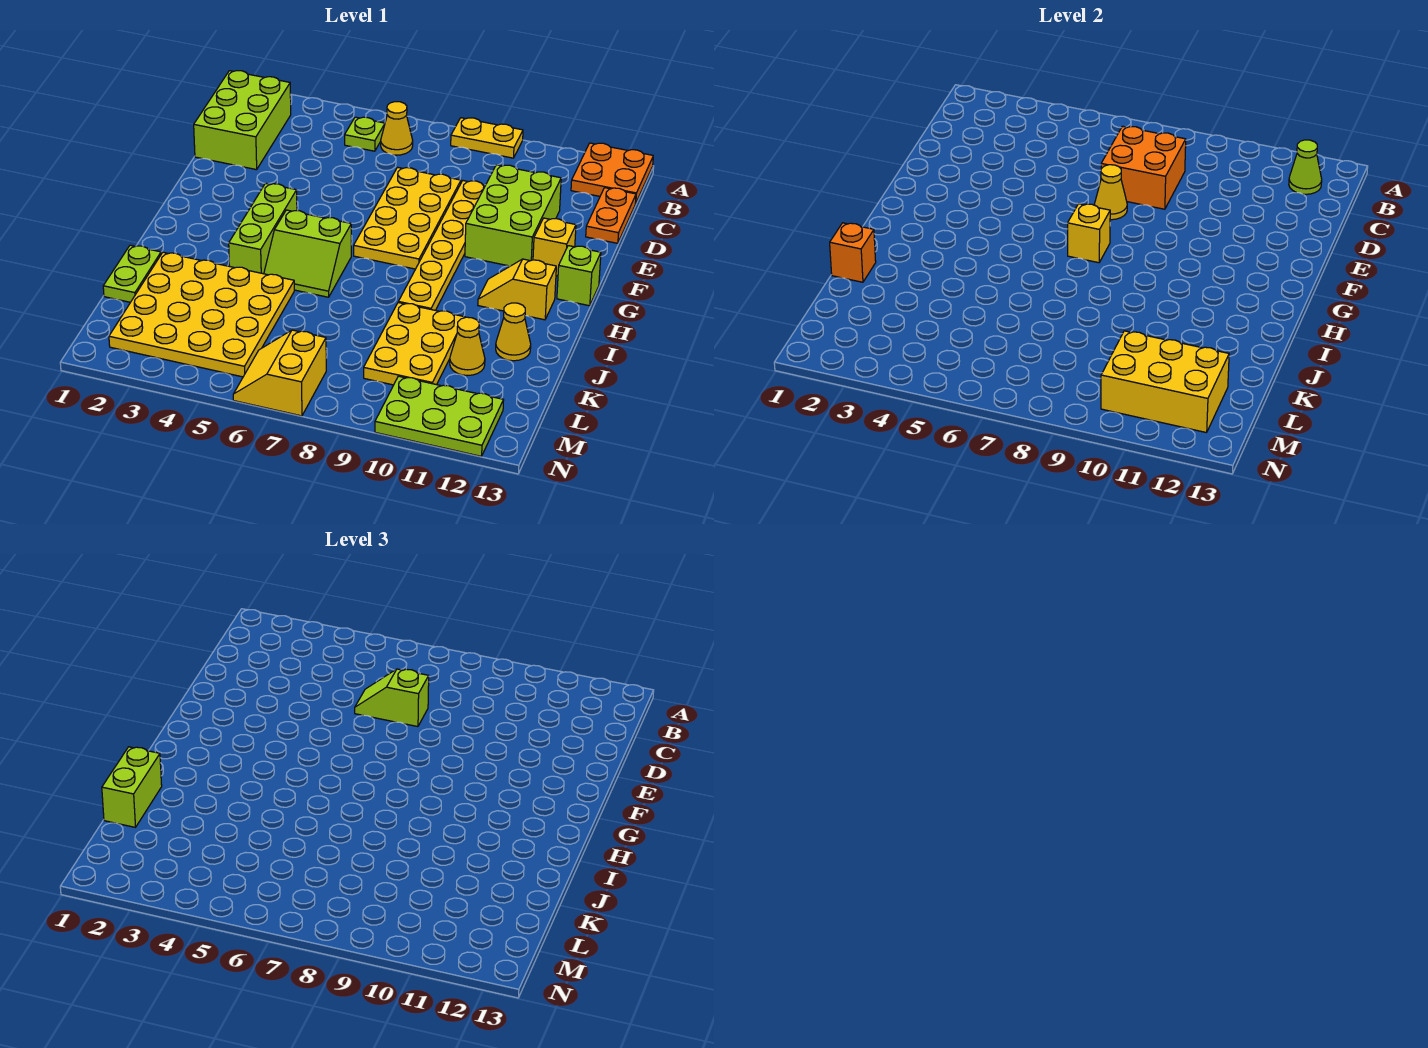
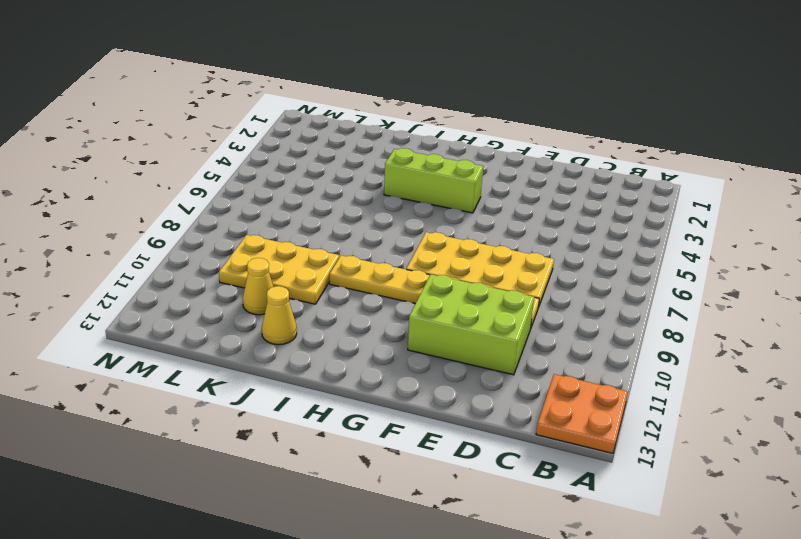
none -> yellow plate A8:A9 level 1
none -> lime brick B1:D2 level 1
none -> lime plate B5 level 1

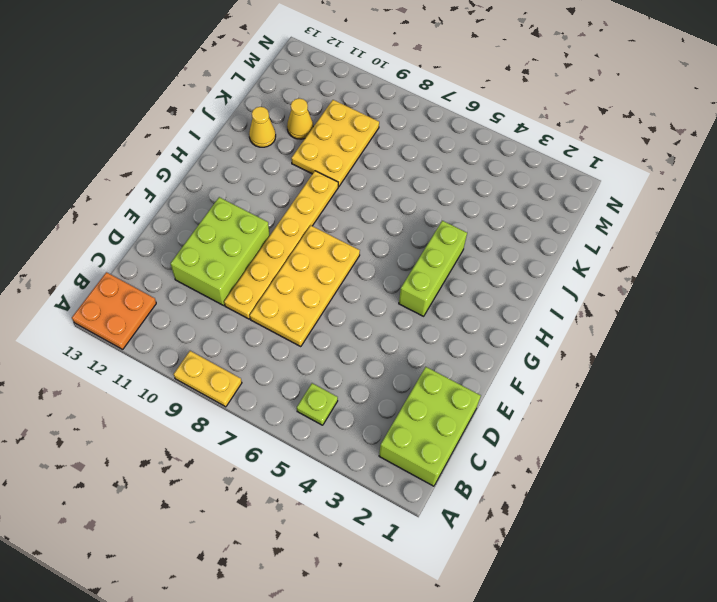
none -> yellow cone B6 level 1
none -> orange plate C13:D13 level 1
none -> yellow brick F12 level 1

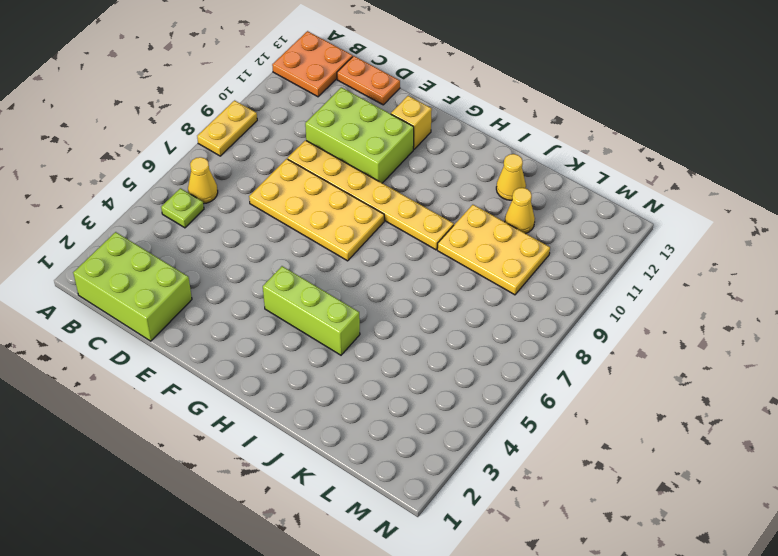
none -> lime brick G13 level 1
none -> lime slope H5:I6 level 1 top H
none -> yellow slope H11:H12 level 1 top 12

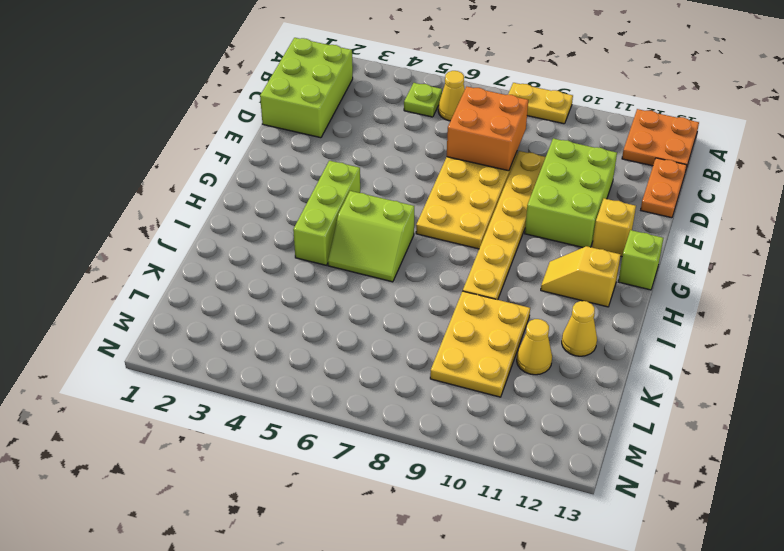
none -> lime plate J1:K1 level 1
none -> yellow plate J2:M5 level 1
none -> yellow slope M6:N7 level 1 top 7

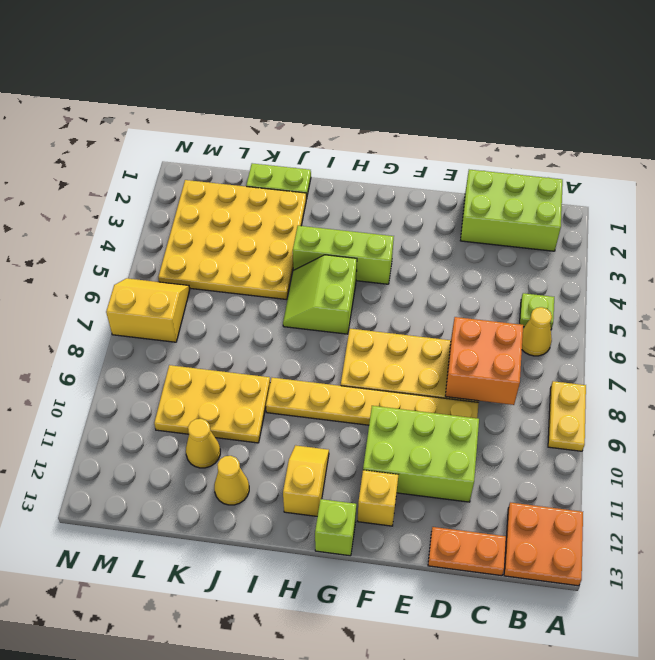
none -> lime plate M10:N12 level 1
none -> lime cone B12 level 2
none -> yellow cone E7 level 2

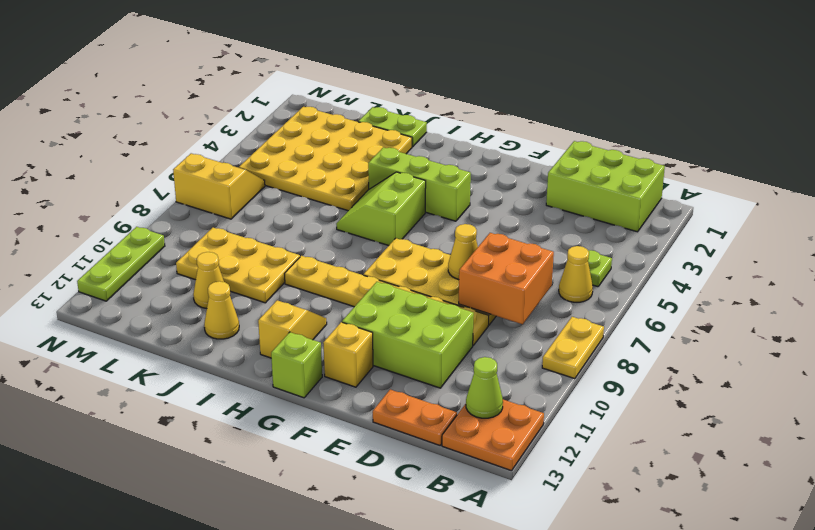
lime plate N10:N12 level 1 -> lime plate M10:N12 level 1
none -> yellow brick G7 level 2
none -> orange brick J1 level 2
none -> yellow brick L10:M12 level 2

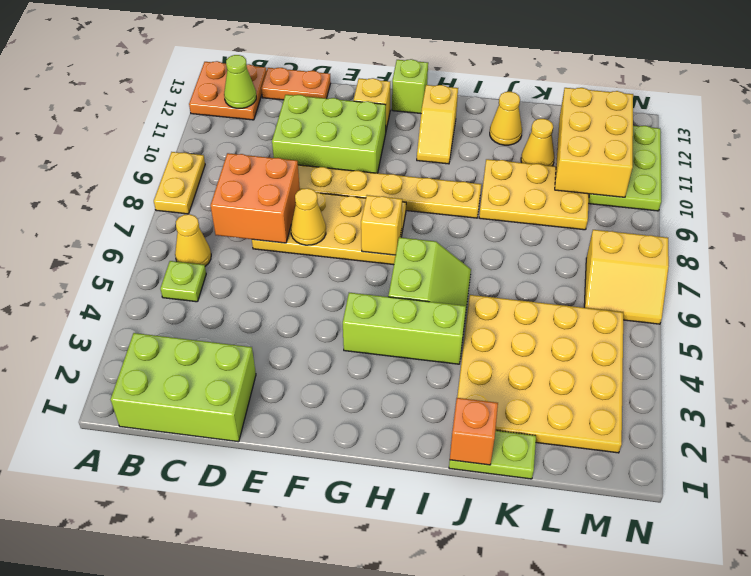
none -> lime slope D6:D7 level 3 top 7
none -> lime brick J1:K1 level 3

